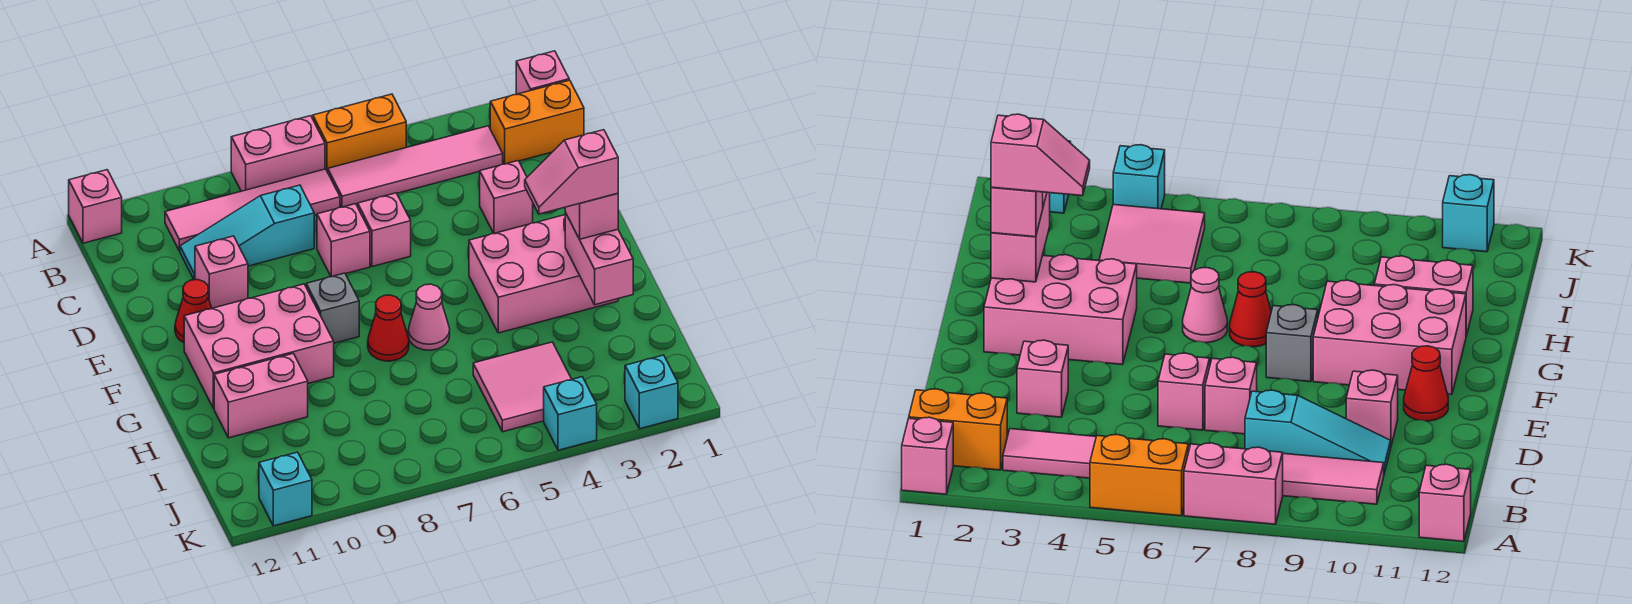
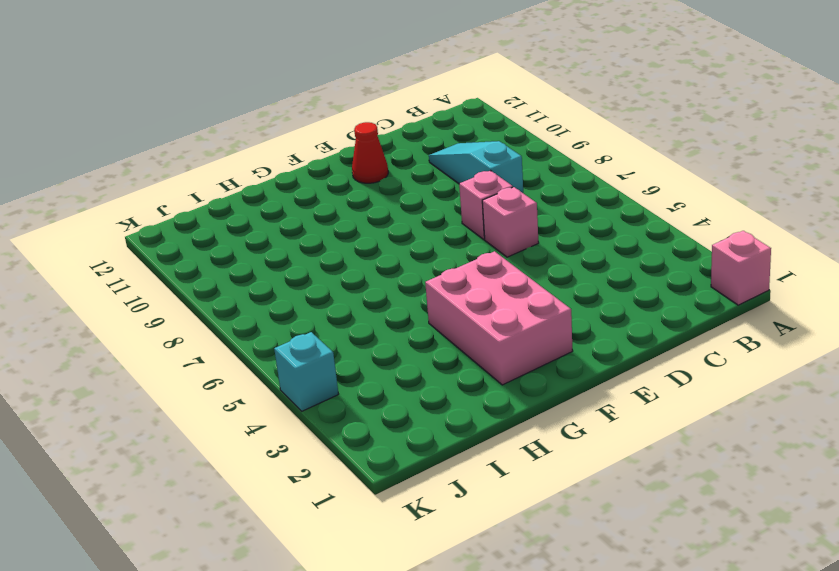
none -> orange brick A5:A6 level 1
none -> pink brick A7:A8 level 1
none -> pink brick A12 level 1

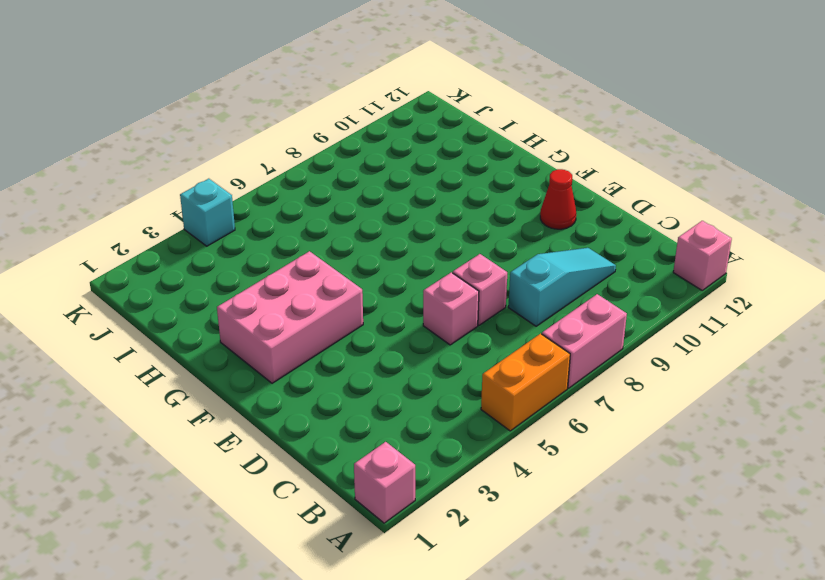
none -> orange brick B1:B2 level 1
none -> pink tile B3:B6 level 1
none -> pink tile B7:B10 level 1

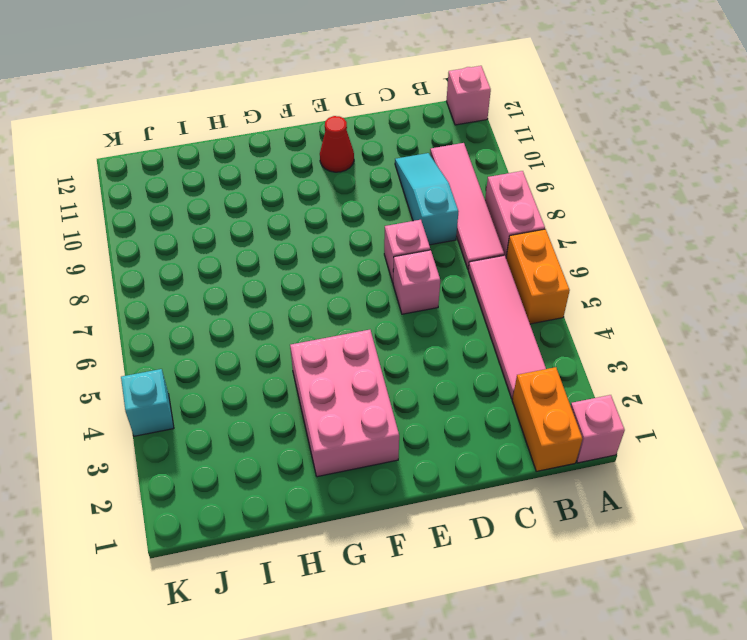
none -> pink brick D3 level 1
none -> pink brick D10 level 1
none -> grey brick F8 level 1

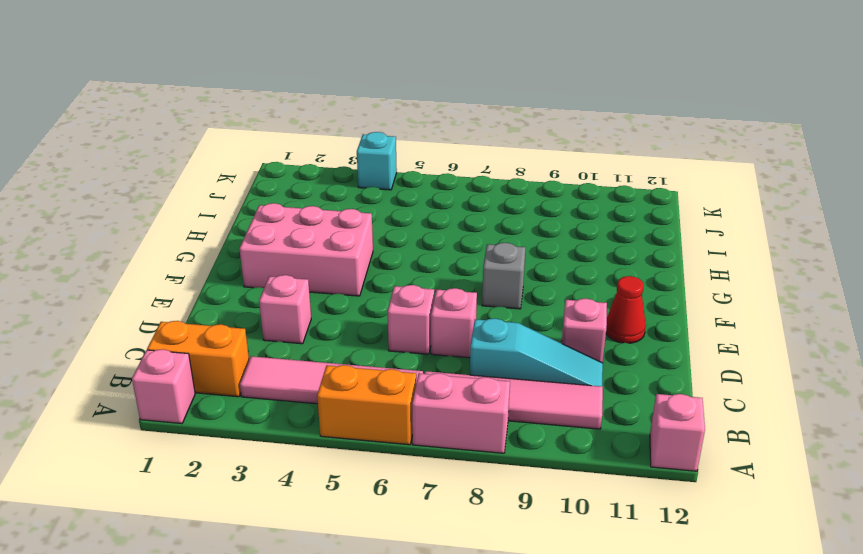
none -> pink brick F9:G11 level 1
none -> pink cone G6 level 1
none -> red cone G7 level 1

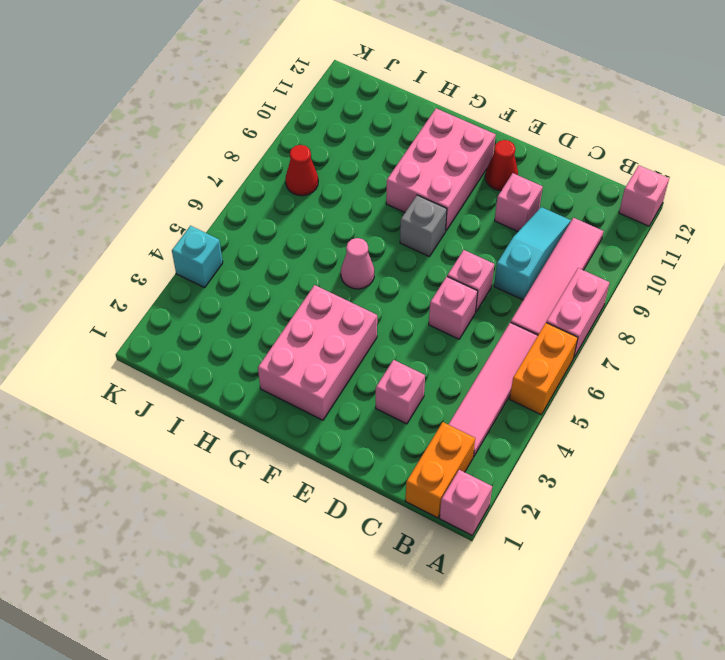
red cone J8 level 1 -> red cone G7 level 1
none -> pink brick H10:H11 level 1
none -> pink tile I4:J5 level 1
none -> cyan brick K2 level 1

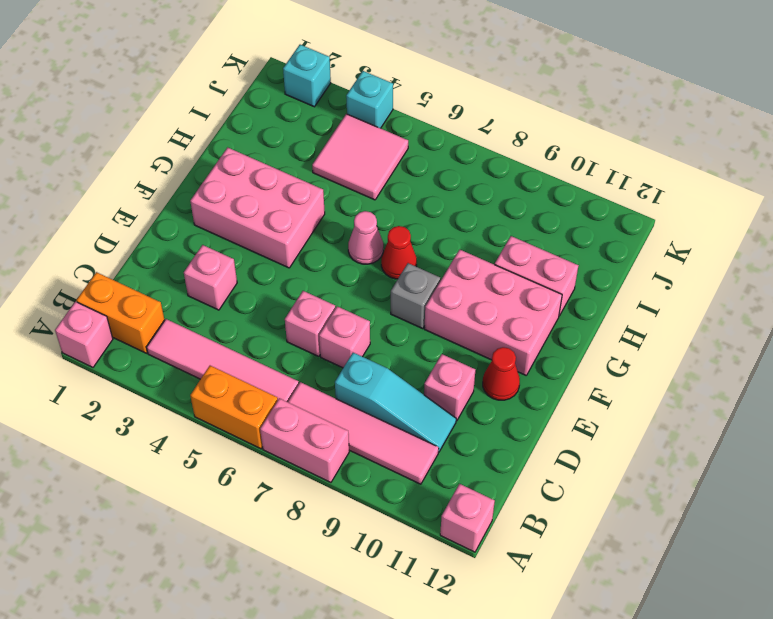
none -> cyan brick K11 level 1
none -> pink brick G2:H2 level 2
none -> pink brick G2 level 3

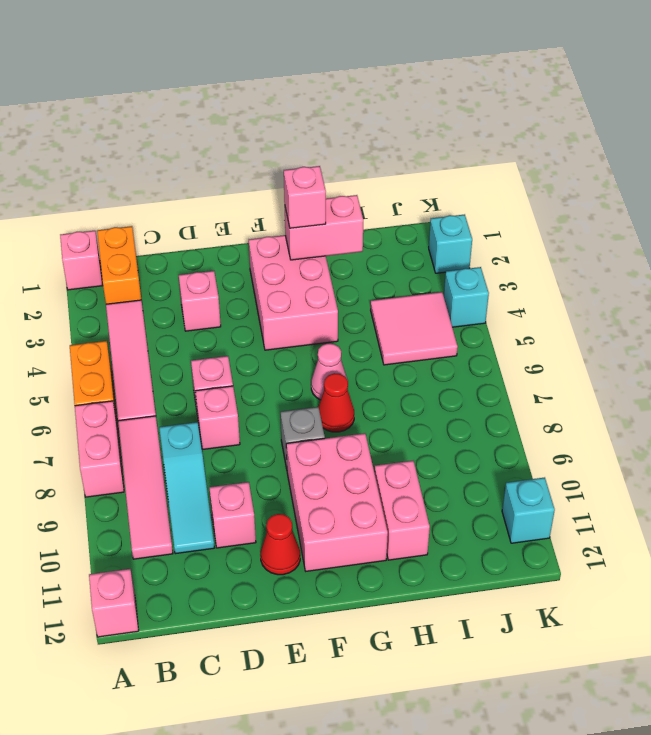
none -> pink slope G2:G3 level 4 top 2

